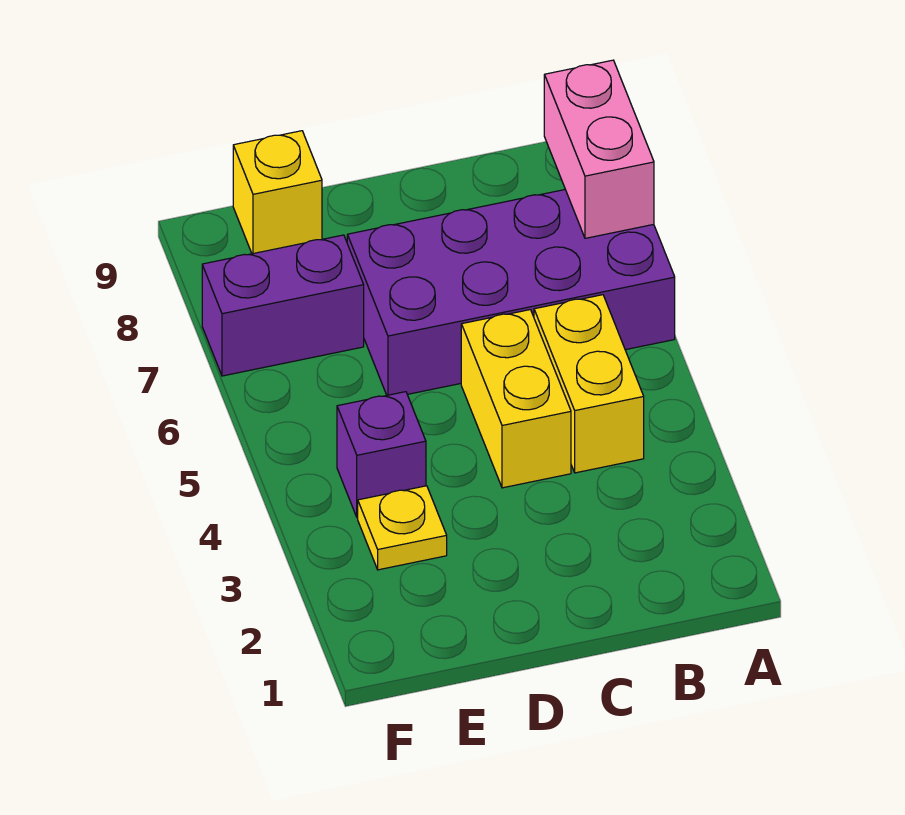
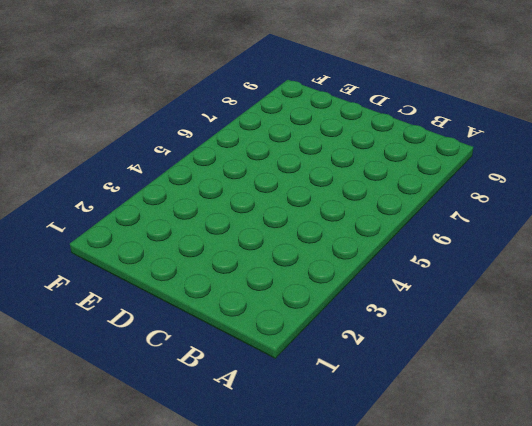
none -> purple brick A6:D7 level 1
none -> yellow brick B4:B5 level 1

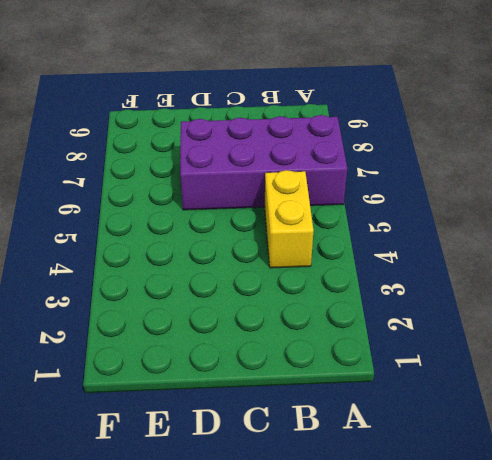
none -> yellow brick C4:C5 level 1
none -> yellow plate E3 level 1

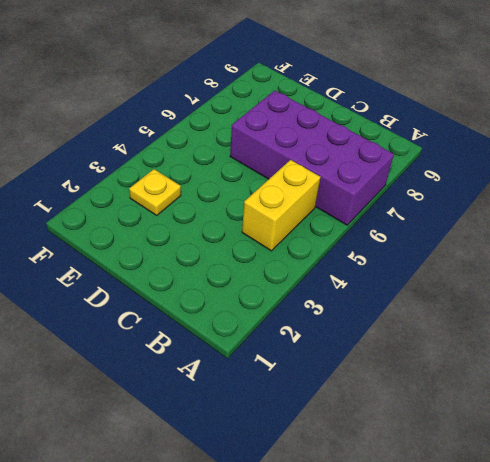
none -> yellow brick C4:C5 level 1
none -> purple brick E4 level 1

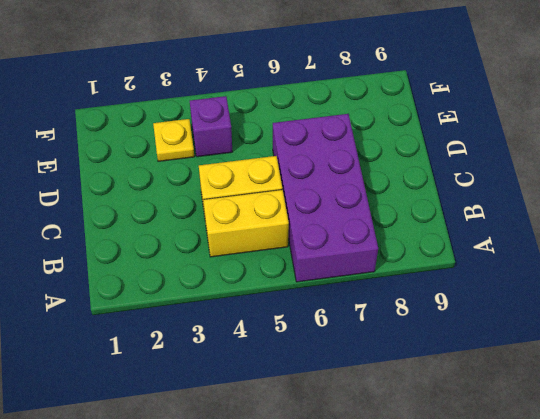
none -> purple brick E7:F7 level 1
none -> yellow brick E9 level 1

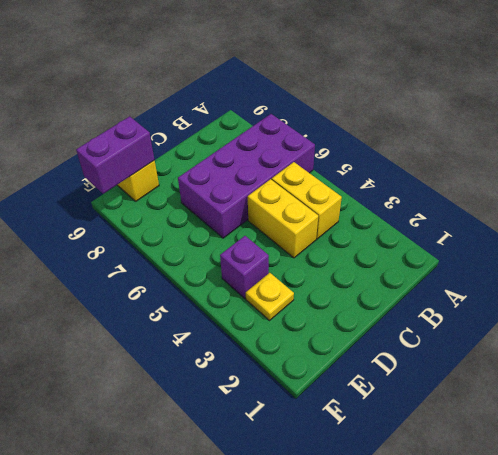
purple brick E9:F9 level 2 -> purple brick E7:F7 level 1
none -> pink brick A7:A8 level 2

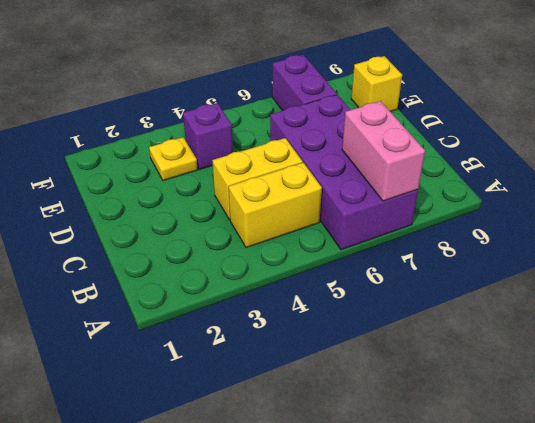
pink brick A7:B7 level 2 -> pink brick A7:A8 level 2

